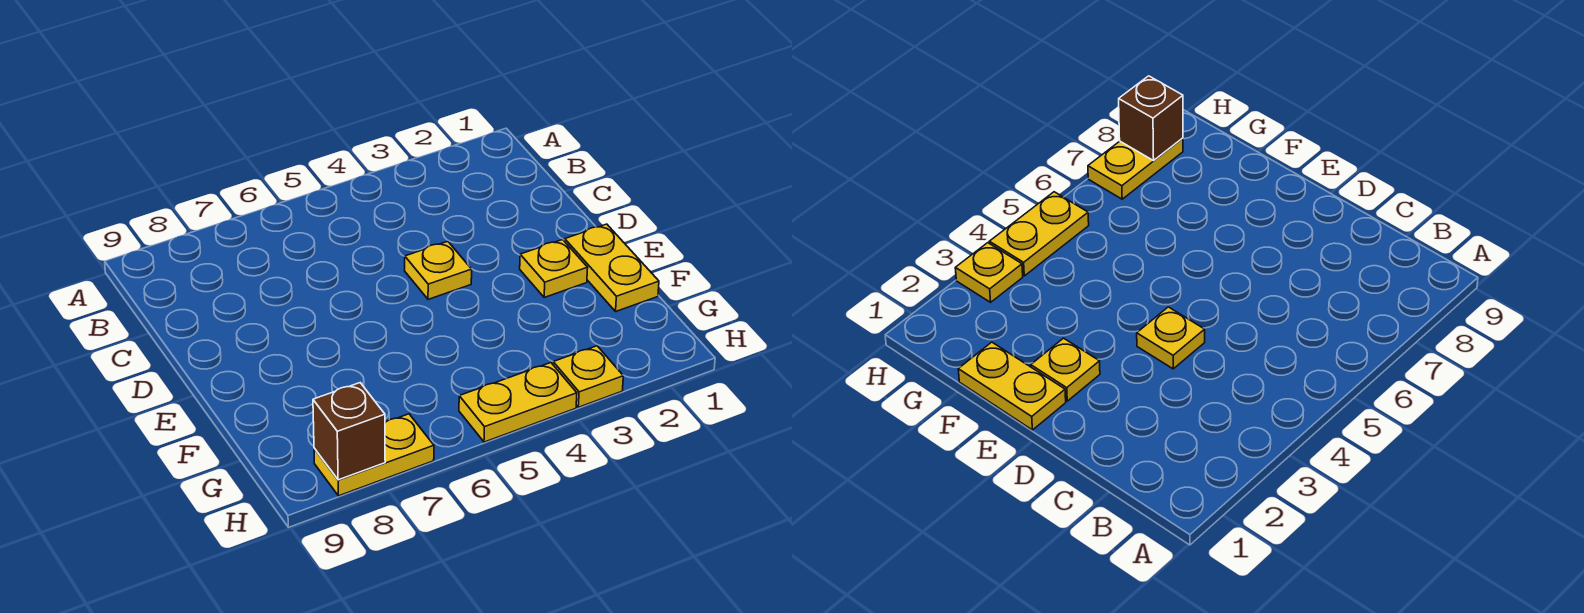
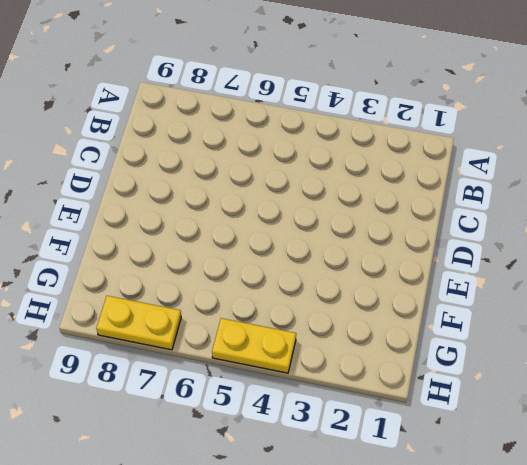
none -> yellow plate D4 level 1
none -> yellow plate E1:F1 level 1

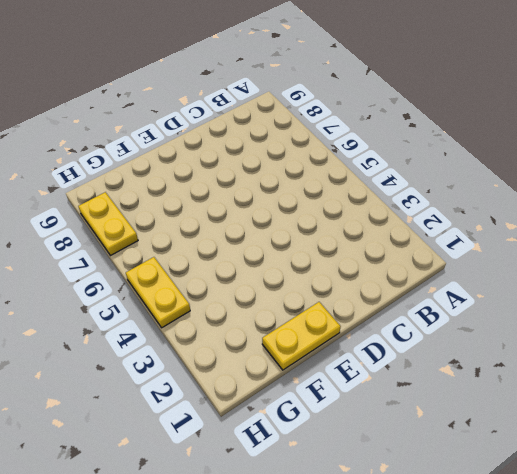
none -> yellow plate D4 level 1
none -> yellow plate E2 level 1

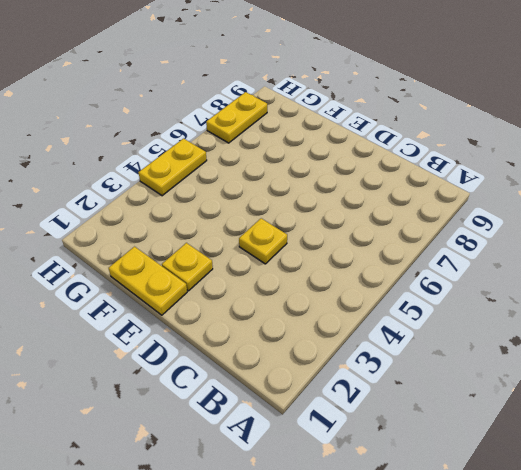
none -> yellow plate H3 level 1
none -> brown brick H8 level 2

